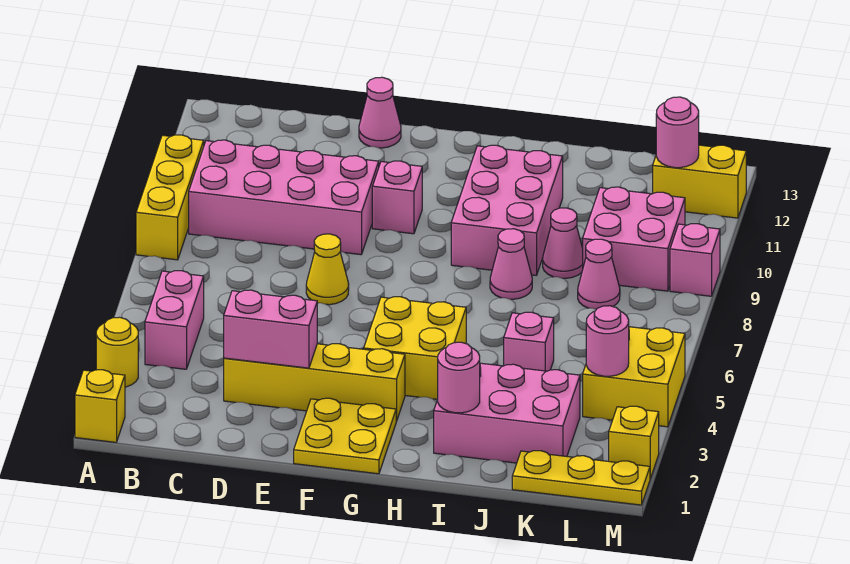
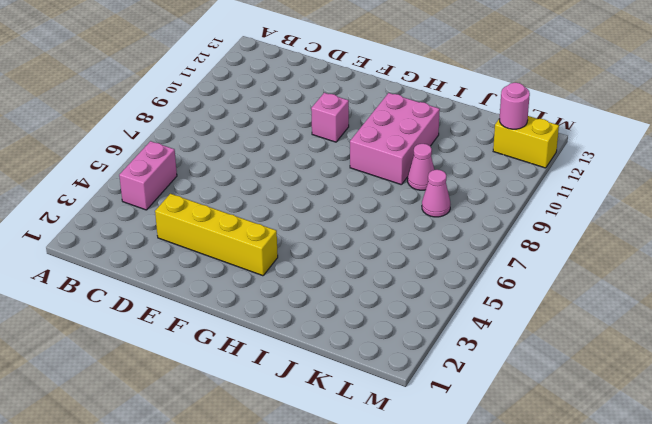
none -> yellow brick A1 level 1
none -> yellow round brick A3 level 1
none -> yellow brick A8:A10 level 1

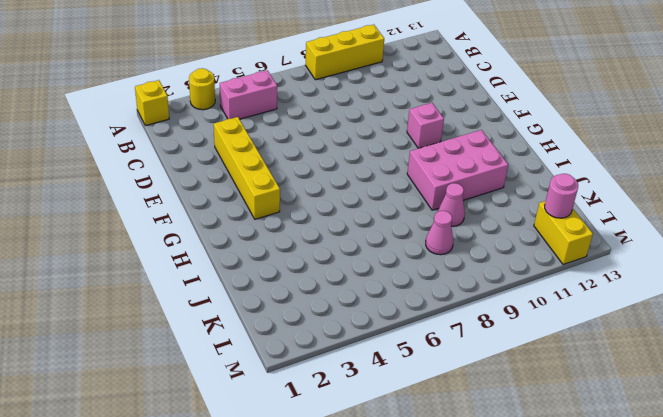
none -> pink brick B9:E10 level 1
none -> yellow cone E7 level 1
none -> pink cone E13 level 1

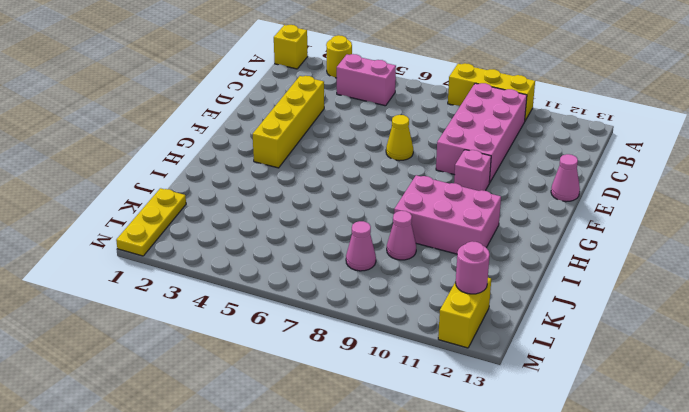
none -> yellow plate F1:G2 level 1
none -> yellow brick G4:H5 level 1
none -> pink brick I2:K3 level 1

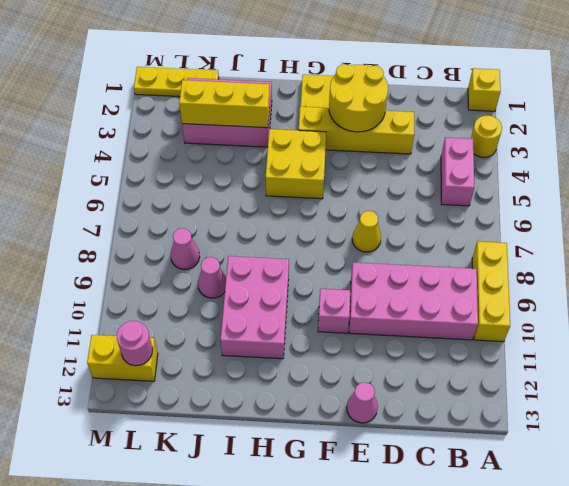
yellow round brick E2:F3 level 2 -> pink brick D3:E3 level 2
yellow brick I3:K3 level 2 -> none
none -> pink cone I8 level 1
none -> pink brick J5 level 1
none -> pink brick K9:L10 level 1

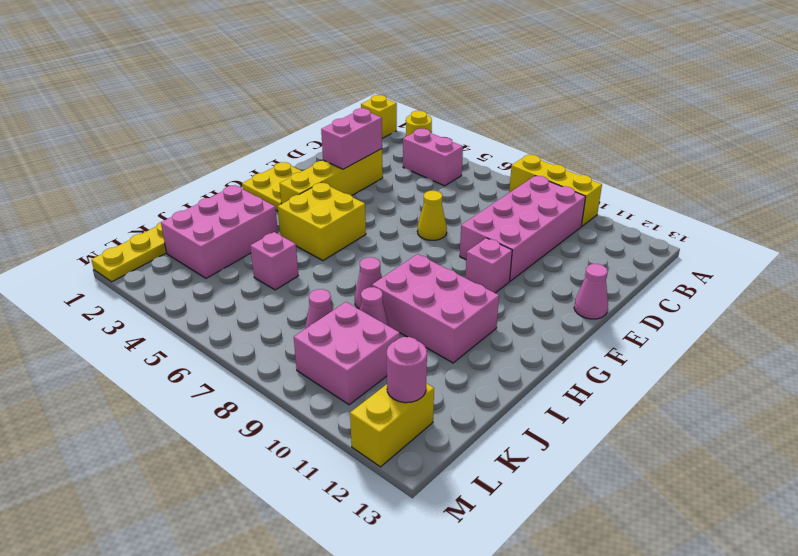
none -> yellow brick L4:M5 level 1
none -> yellow brick M2 level 1
none -> pink brick M9 level 1

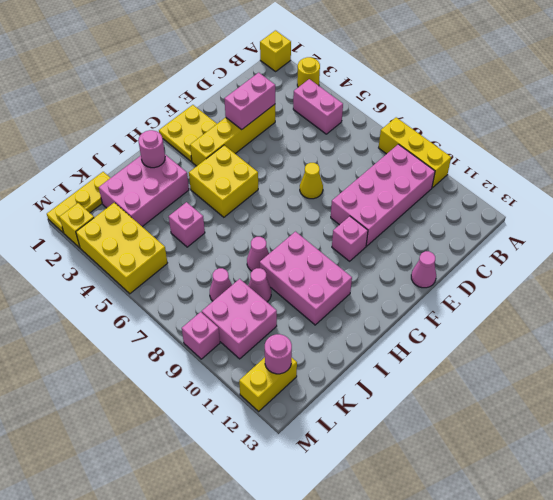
yellow brick L3:M5 level 1 -> yellow brick L4:M5 level 1
none -> pink round brick L4 level 2

